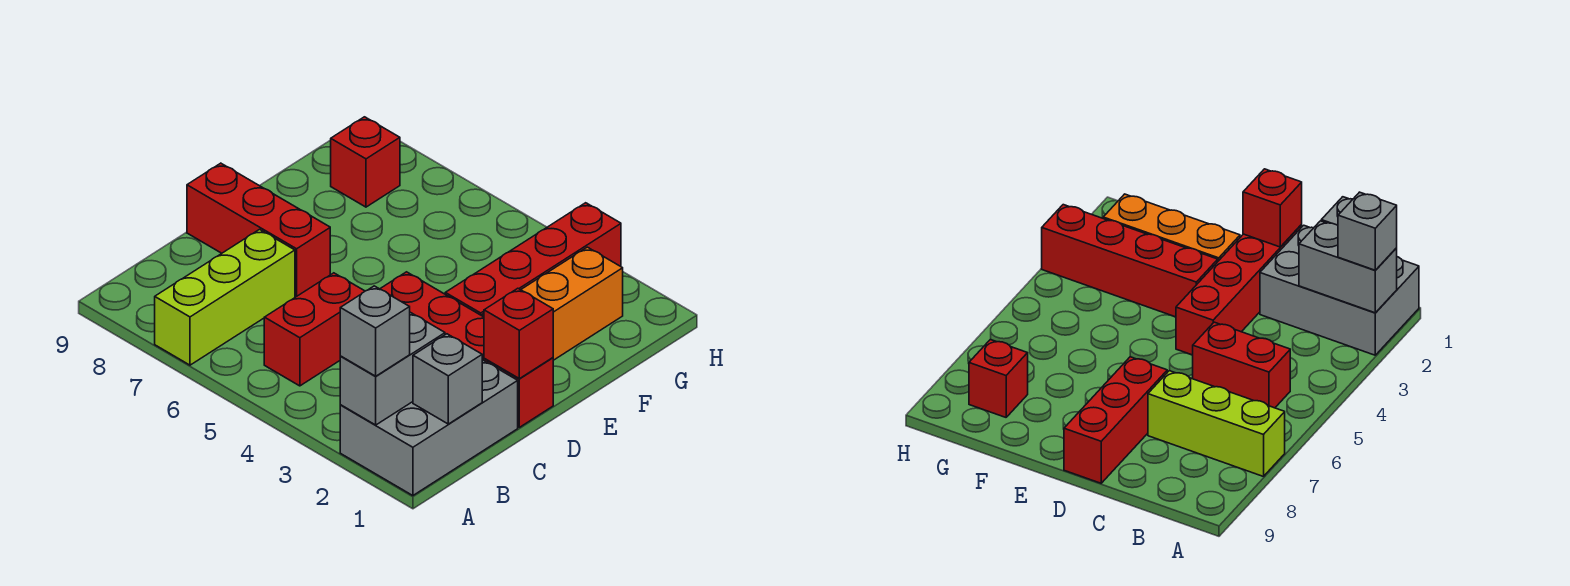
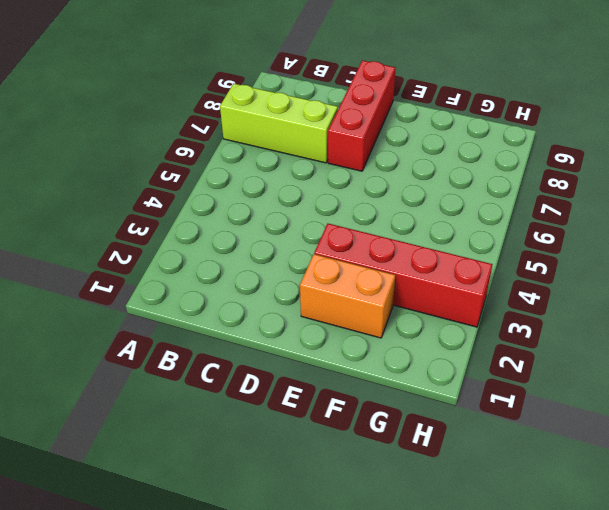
orange brick E2:F2 level 1 -> orange brick E2:G2 level 1
none -> grey brick A1:C2 level 1
none -> red brick B5:C5 level 1
none -> red brick D1:D4 level 1

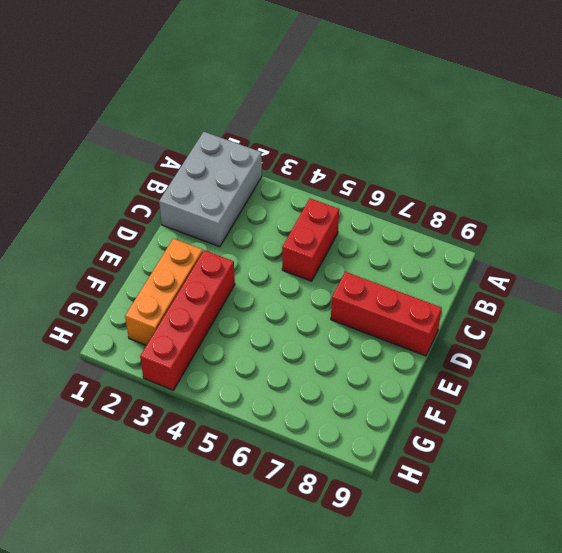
none -> lime brick A7:C7 level 1
none -> red brick D1:D4 level 1
none -> red brick G8 level 1

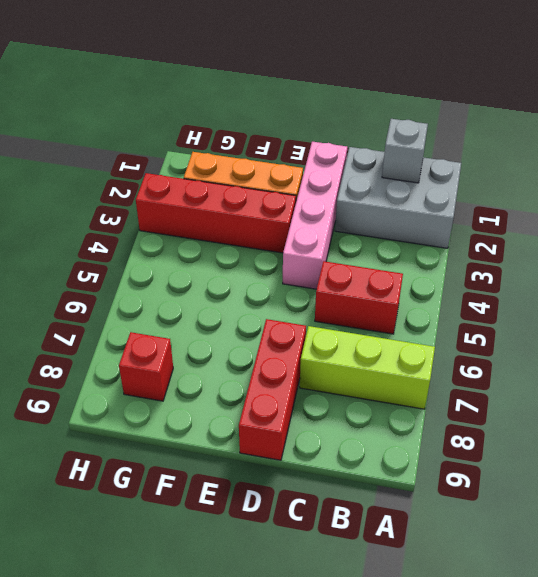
pink brick D1:D4 level 1 -> red brick D1:D4 level 1
none -> grey brick A2:B2 level 2
none -> red brick D1 level 2
none -> grey brick A2 level 3

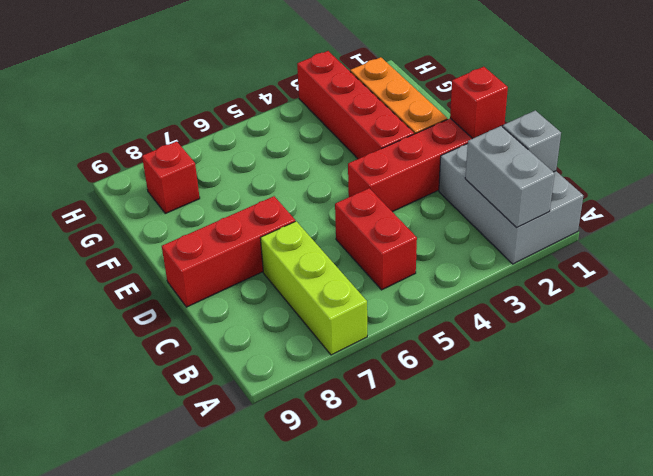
none -> grey brick A2 level 3

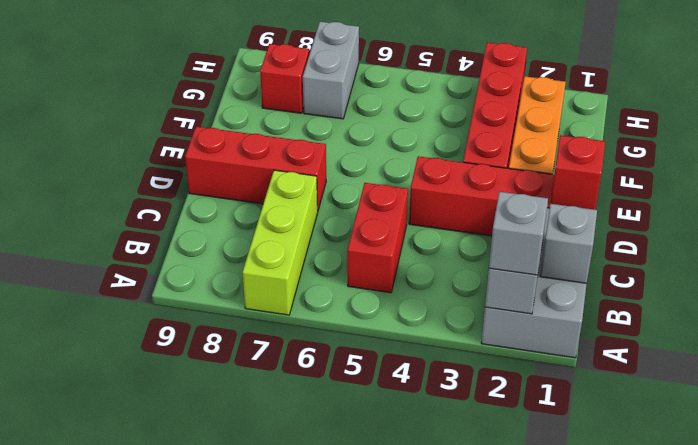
grey brick G7:H7 level 1 -> none

